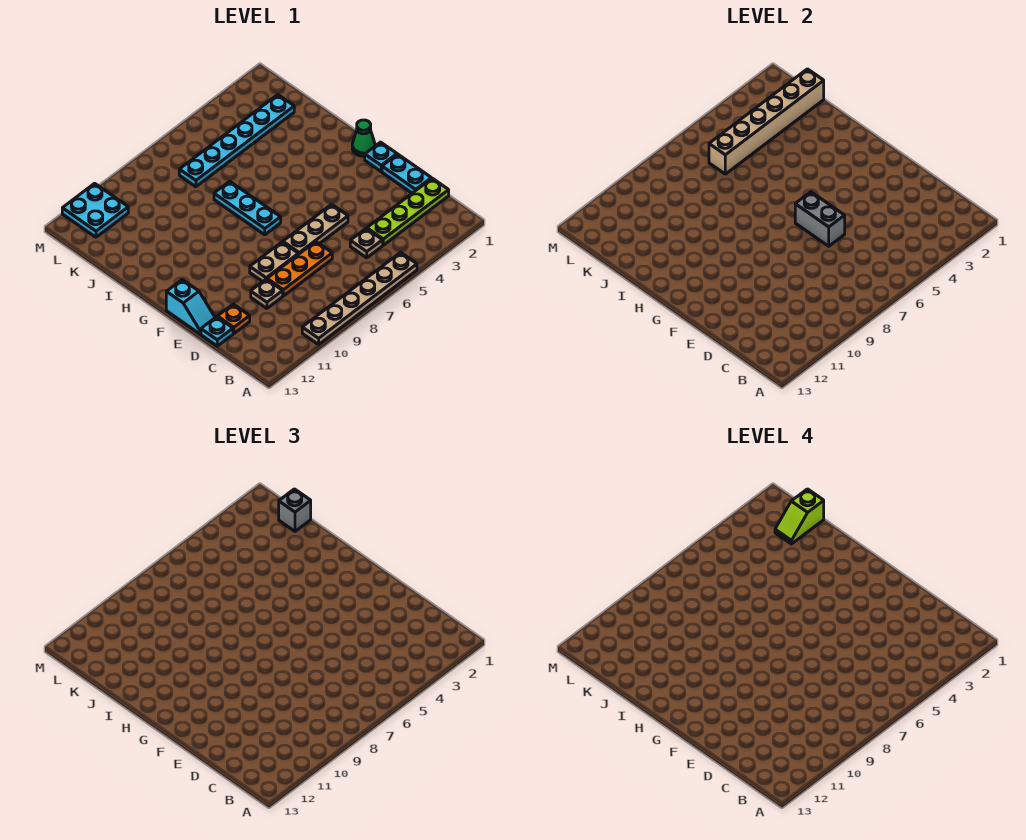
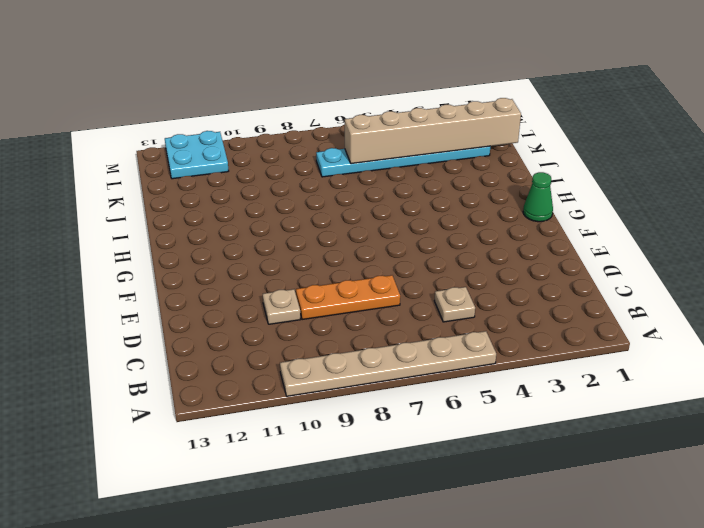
none -> lime plate C1:C4 level 1
none -> cyan plate D1:E1 level 1
none -> orange plate D12 level 1

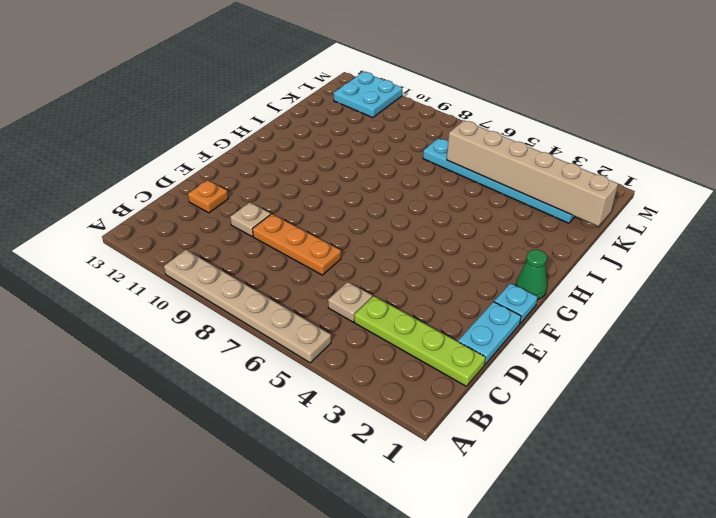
none -> cyan plate D13 level 1
none -> tan plate E5:E7 level 1
none -> tan plate E8:E9 level 1

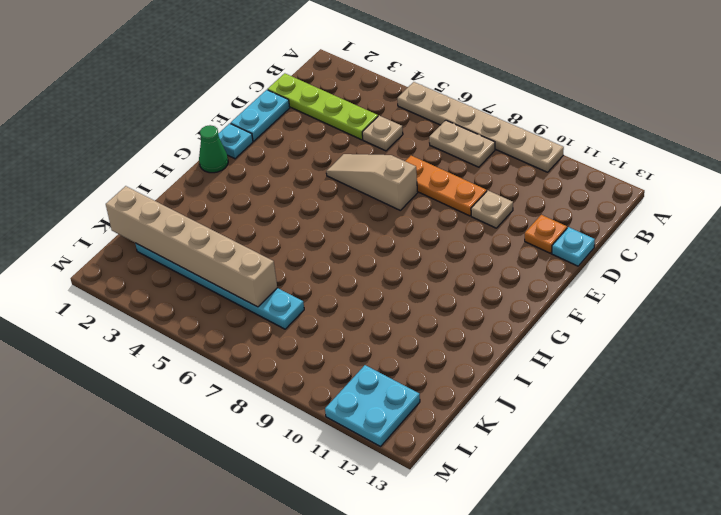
tan plate B7:B8 level 1 -> tan plate E8:E9 level 1
tan slope E5:E7 level 1 top 7 -> tan plate E5:E7 level 1
none -> cyan slope E13:F13 level 1 top F
none -> cyan plate G7:I7 level 1
none -> grey brick E6:F6 level 2

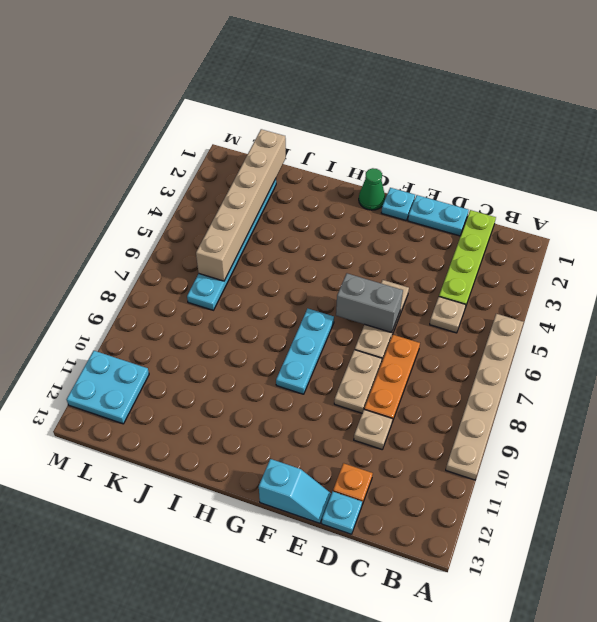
cyan plate G7:G9 level 1 -> cyan plate G7:I7 level 1
none -> grey brick K1 level 3
none -> lime slope K1:K2 level 4 top 1

